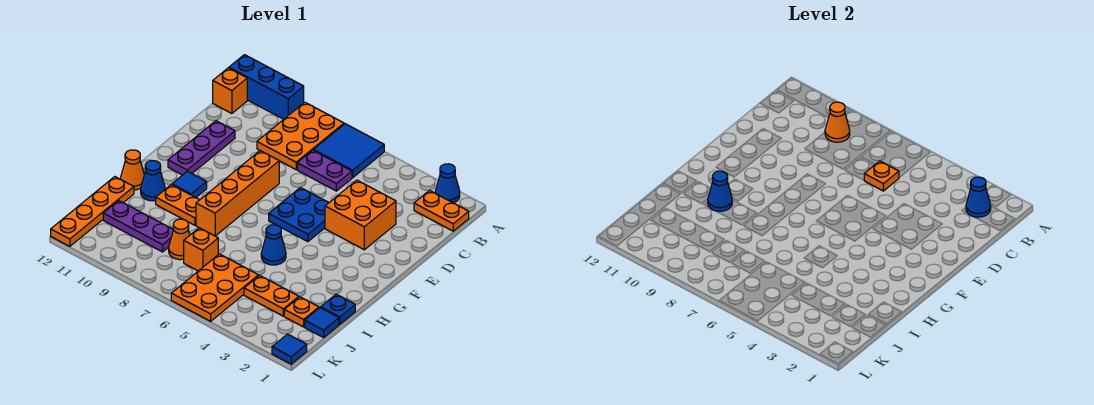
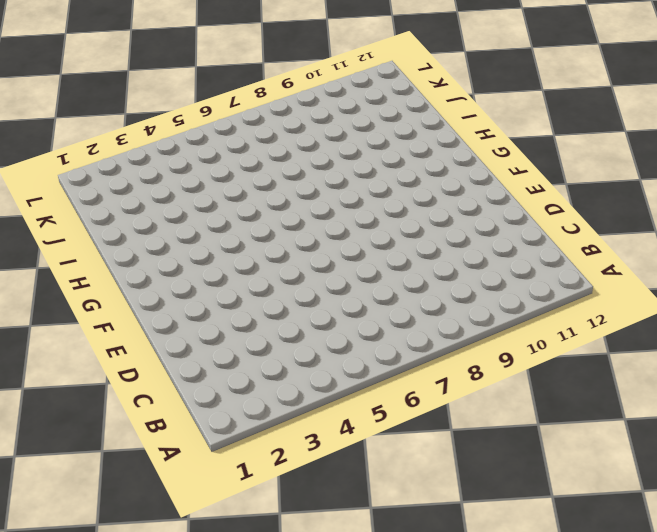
none -> blue cone A2 level 1
none -> blue tile A6:B7 level 1
none -> orange plate A8:C9 level 1
none -> blue brick A10:A12 level 1

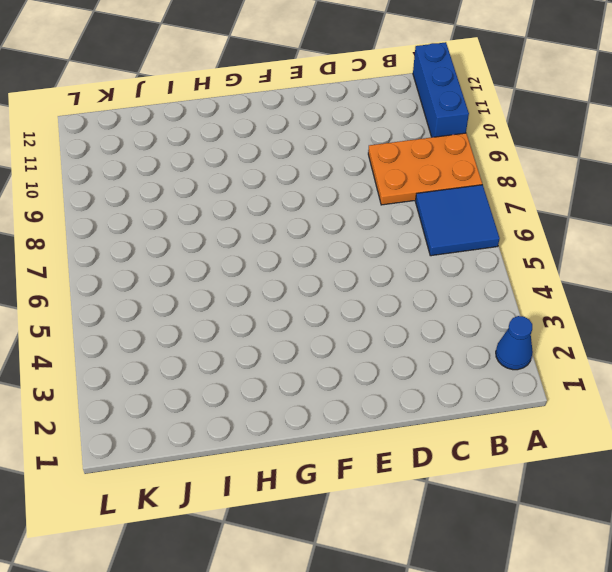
none -> orange plate B1:B2 level 1
none -> orange brick B12 level 1
none -> purple plate C6:C7 level 1
none -> orange brick D3:E4 level 1

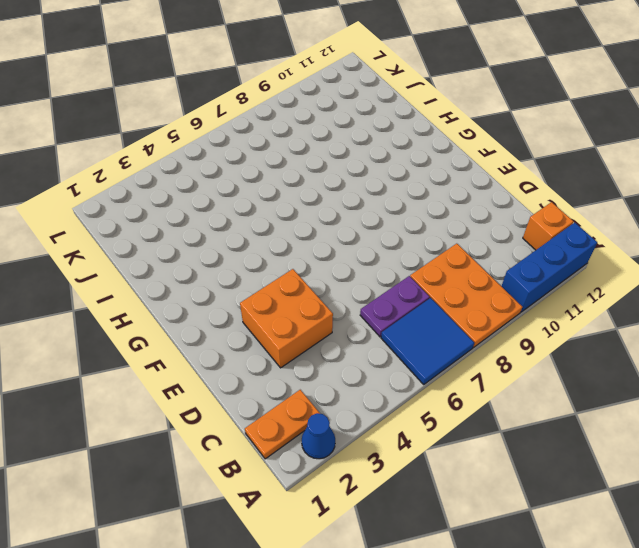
none -> purple plate D11:F11 level 1
none -> blue plate E5:F6 level 1
none -> orange brick E8:H8 level 1
none -> blue tile G10 level 1

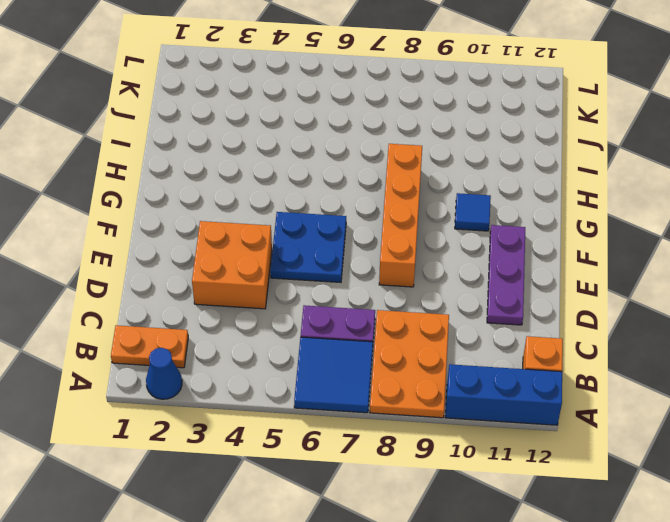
none -> blue cone H5 level 1
none -> orange plate H9:H10 level 1
none -> blue cone H11 level 1
none -> orange cone H12 level 1

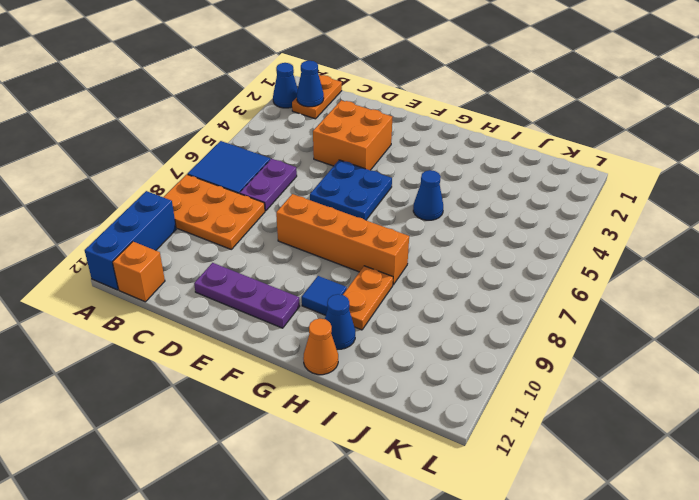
none -> blue plate I1 level 1
none -> orange plate I12:L12 level 1
none -> blue tile J1 level 1
none -> orange plate J2 level 1

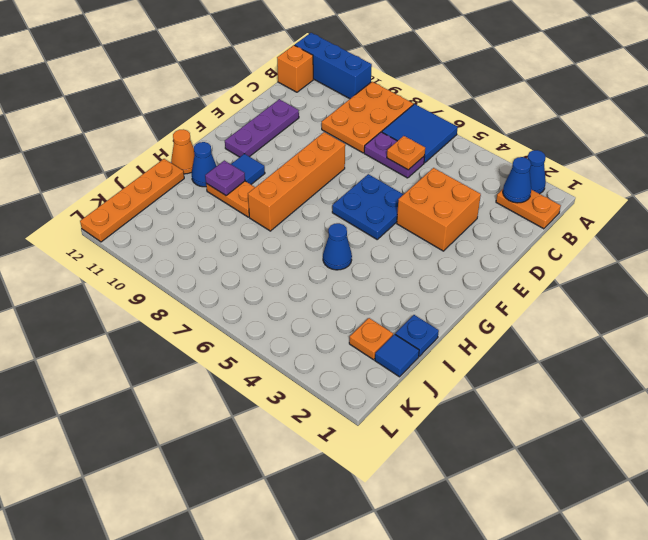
purple plate H10 level 2 -> blue cone H10 level 2
none -> orange plate J3:J4 level 1
none -> orange plate J5:L6 level 1
none -> orange brick J7 level 1
none -> orange cone J8 level 1

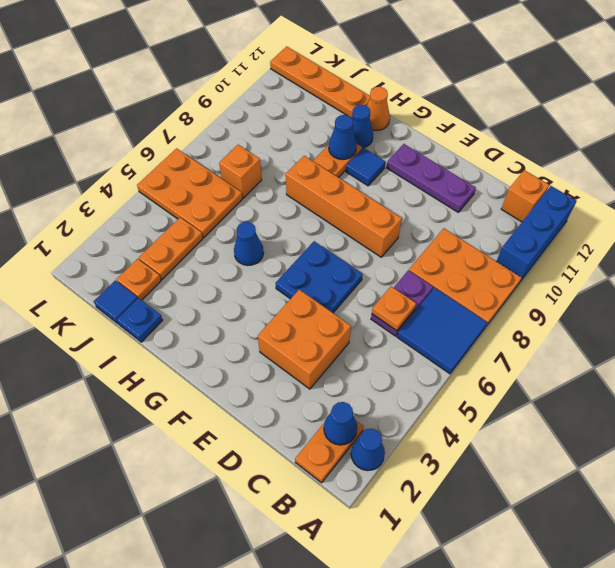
none -> orange cone J8 level 1
none -> purple plate J9:J11 level 1
none -> blue tile L1 level 1
none -> orange cone B9 level 2

